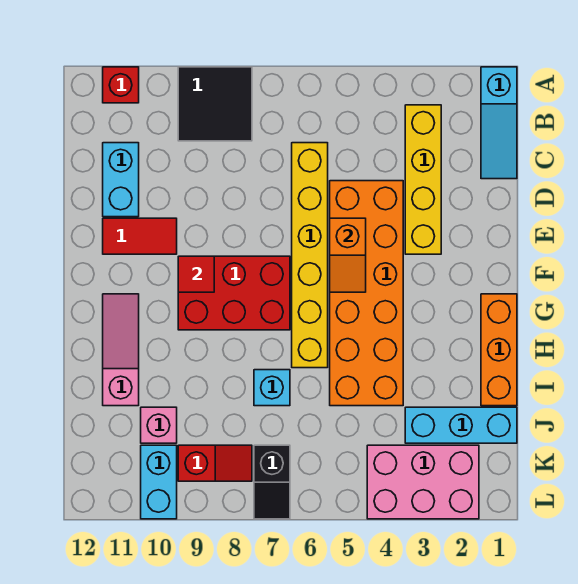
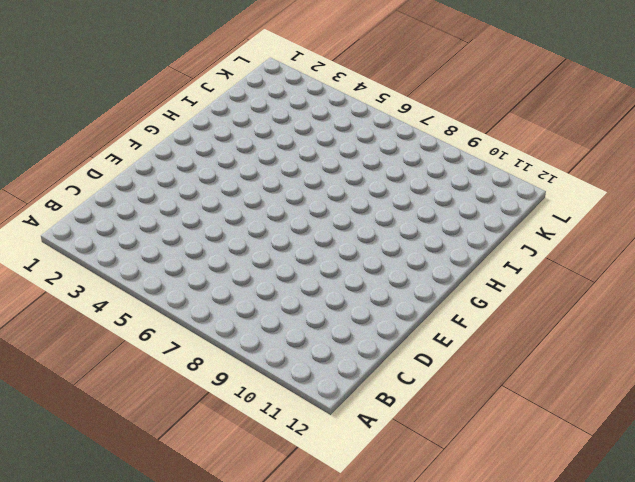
none -> cyan slope A1:C1 level 1 top A
none -> black tile A8:B9 level 1
none -> red brick A11 level 1

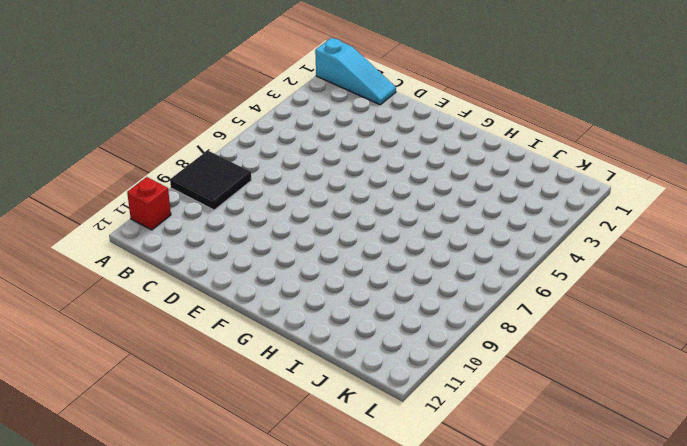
none -> yellow brick B3:E3 level 1
none -> yellow brick C6:H6 level 1
none -> cyan brick C11:D11 level 1

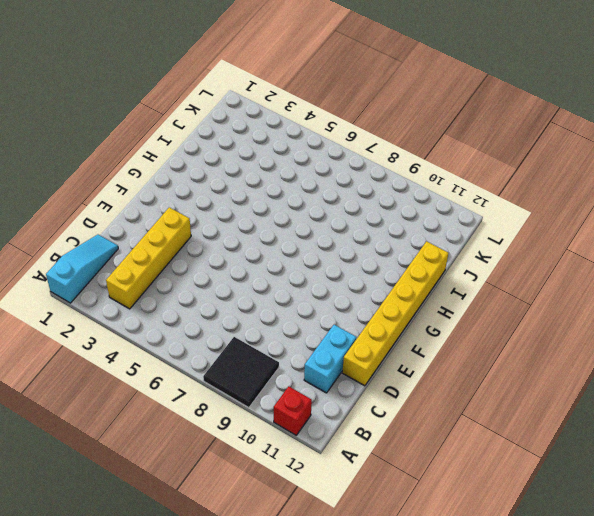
yellow brick D12:I12 level 1 -> yellow brick C6:H6 level 1
none -> orange brick D4:I5 level 1
none -> red tile E10:E11 level 1
none -> red brick F7:G9 level 1

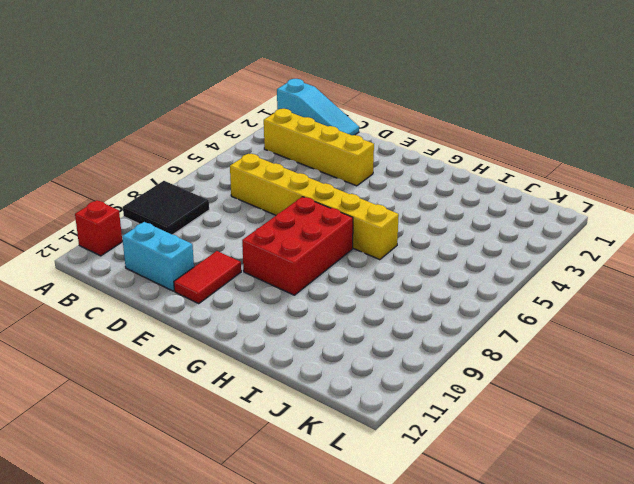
none -> orange brick D4:I5 level 1
none -> orange brick G1:I1 level 1
none -> pink slope G11:I11 level 1 top I

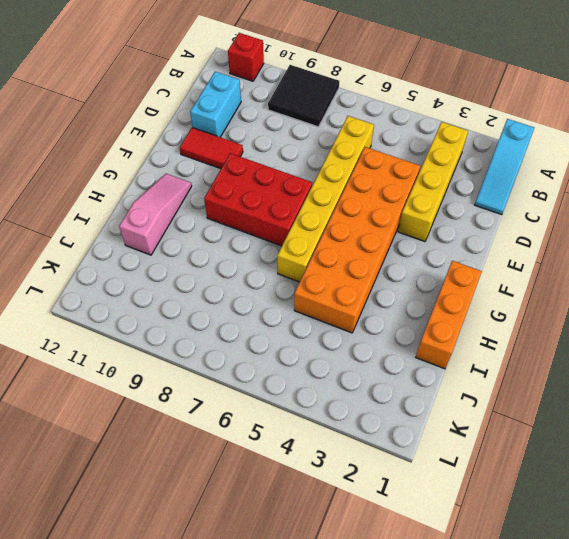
none -> cyan brick I7 level 1
none -> cyan brick J1:J3 level 1
none -> pink brick J10 level 1

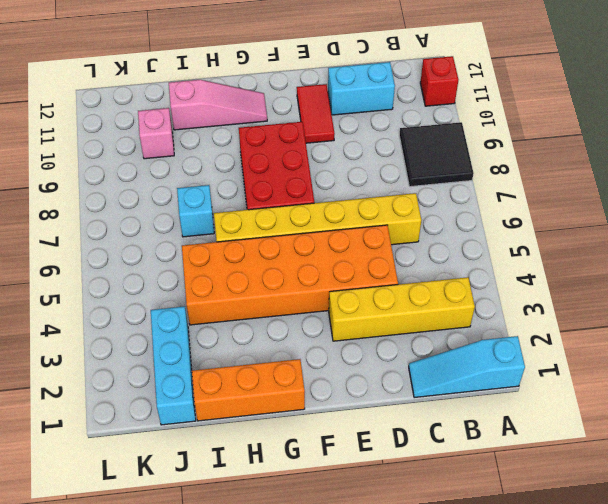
none -> pink brick K2:L4 level 1
none -> black slope K7:L7 level 1 top K
none -> red slope K8:K9 level 1 top 9

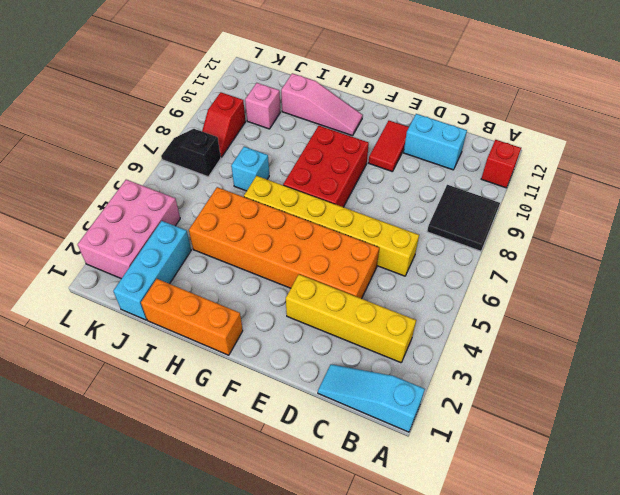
none -> cyan brick K10:L10 level 1
none -> orange slope E5:F5 level 2 top E
none -> red tile F9 level 2

